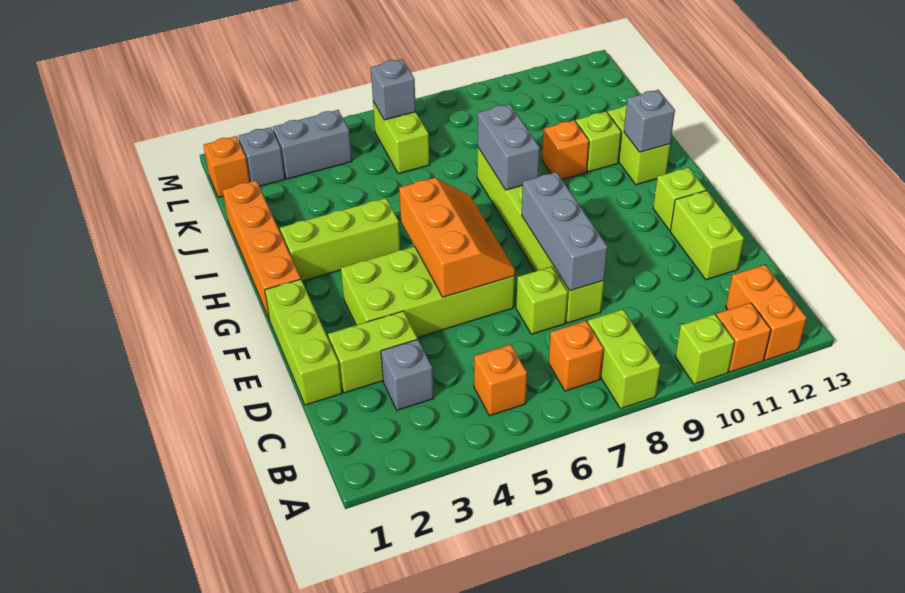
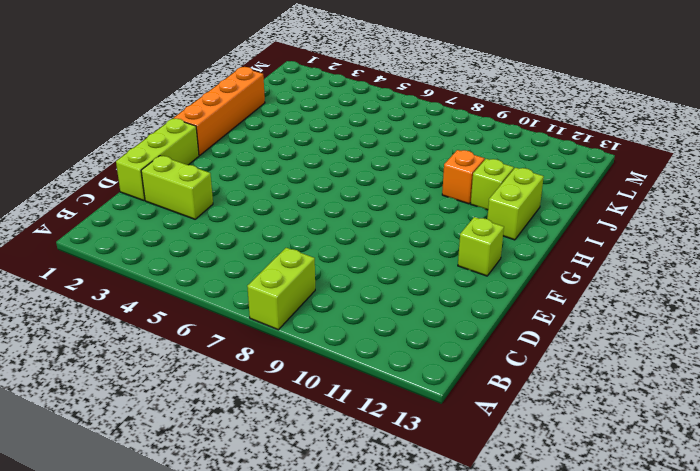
none -> lime brick A10 level 1
none -> orange brick A11 level 1
none -> orange brick A12:B12 level 1

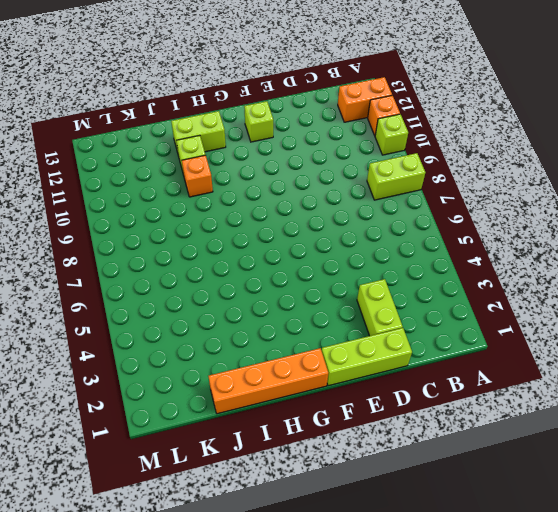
none -> orange brick B5 level 1
none -> orange brick B7 level 1
none -> grey brick C3 level 1

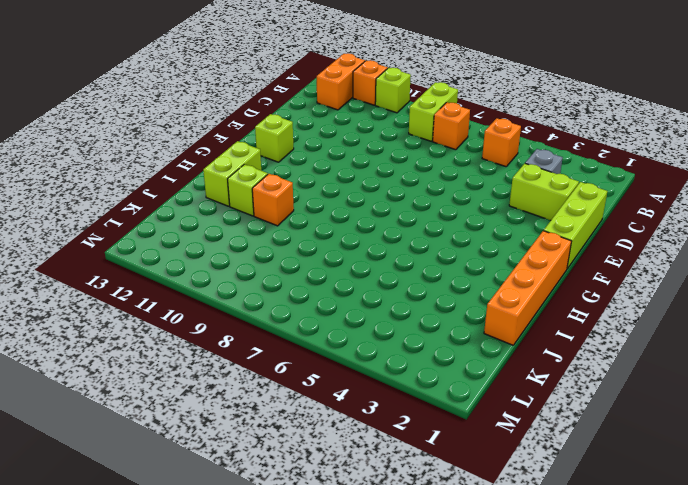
none -> lime brick D7 level 1
none -> lime brick D8:I8 level 1
none -> lime brick D12:E12 level 1

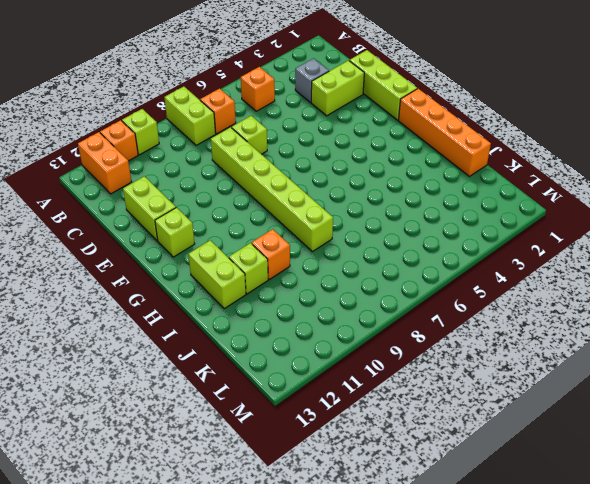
none -> lime brick E3:F6 level 1
none -> lime brick H2:H4 level 1
none -> lime brick K6:L6 level 1

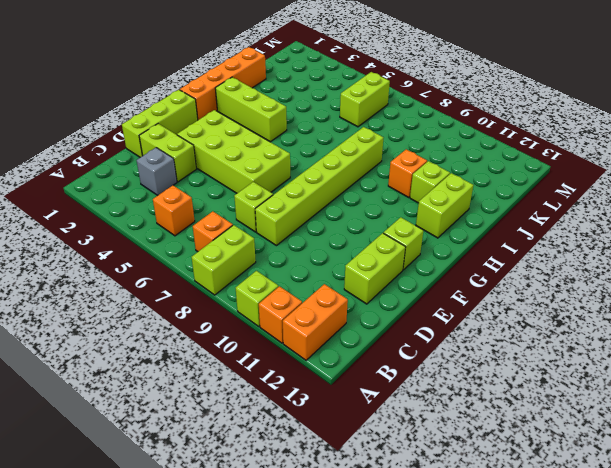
none -> orange brick L1 level 1
none -> grey brick L2 level 1
none -> grey brick L3:L4 level 1

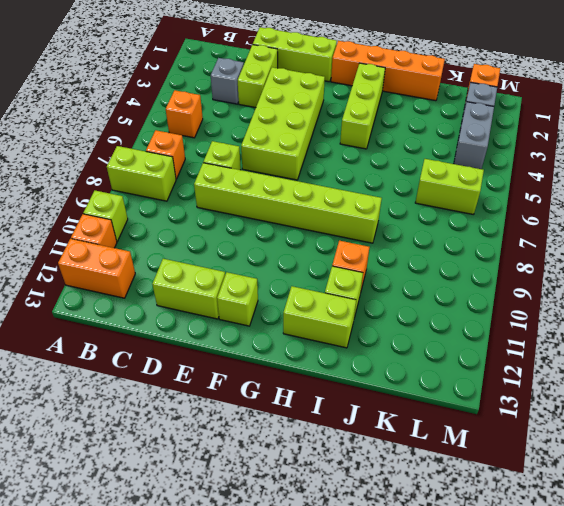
none -> grey brick D8:F8 level 2
none -> orange slope E5:G6 level 2 top 5
none -> grey brick H8:I8 level 2

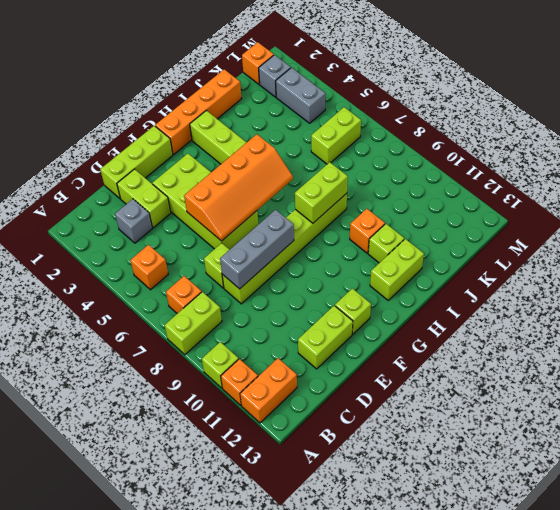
orange slope E5:H6 level 2 top 5 -> orange slope E5:G6 level 2 top 5
lime brick H8:I8 level 2 -> grey brick H8:I8 level 2
none -> grey brick H12 level 2
none -> grey brick L6 level 2

